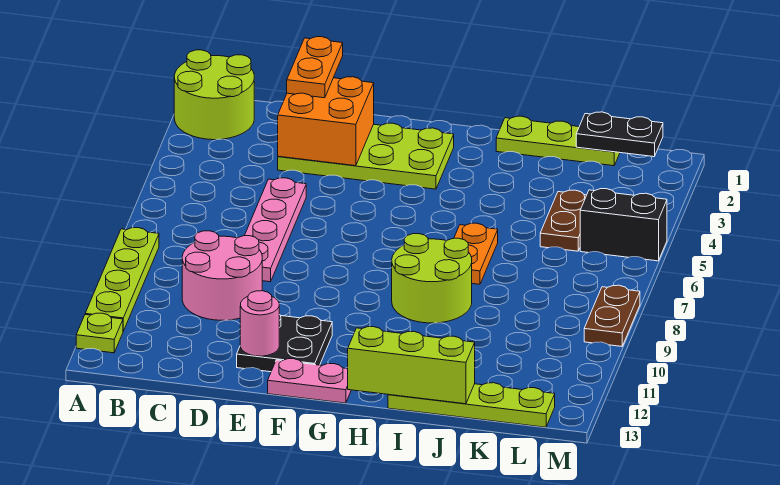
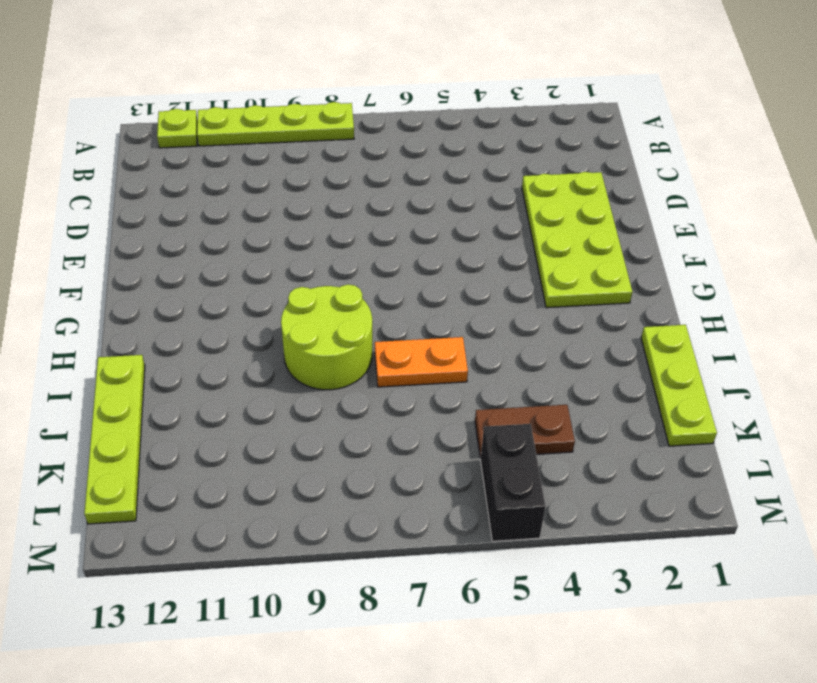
none -> lime round brick A1:B2 level 1
none -> pink round brick C9:D10 level 1
none -> pink plate D5:D8 level 1

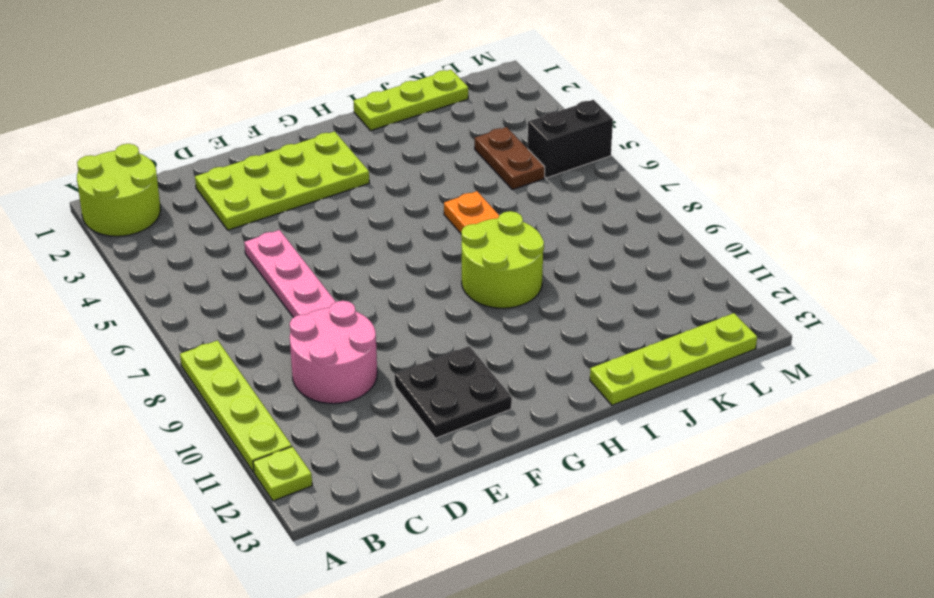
none -> pink plate F13:G13 level 1
none -> brown plate M8:M9 level 1
none -> orange brick D2:E3 level 2

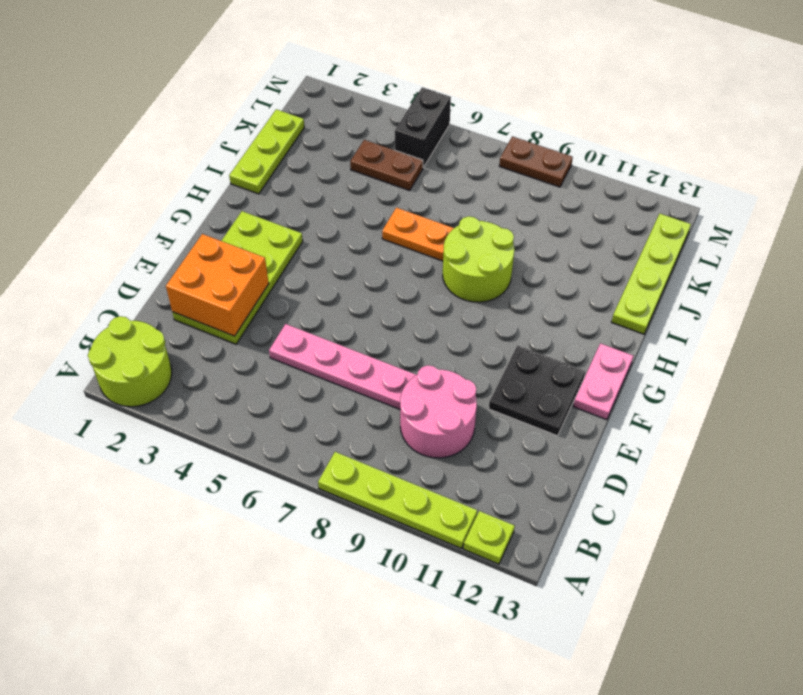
none -> pink round brick E12 level 2
none -> lime brick H13:J13 level 2
none -> black plate K1:L1 level 2

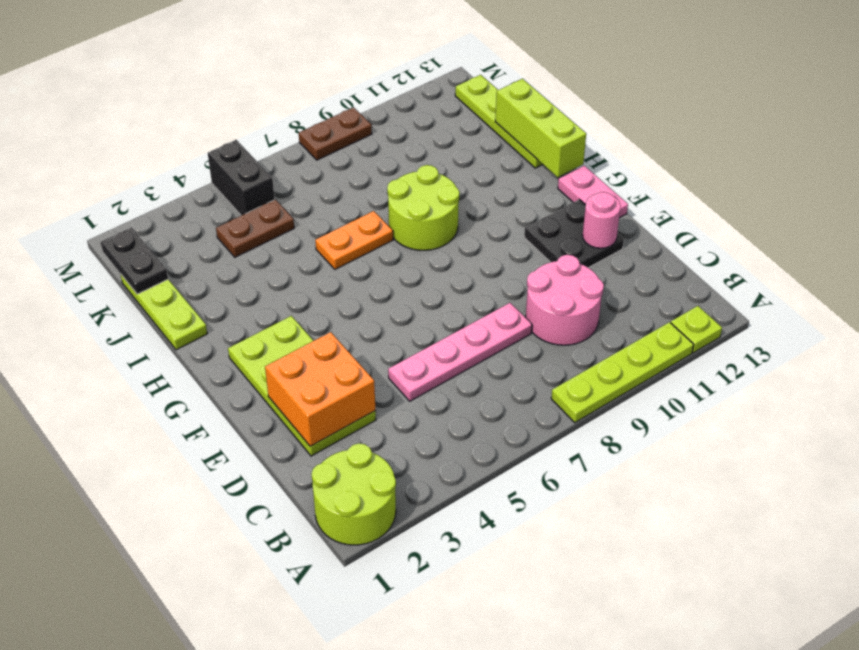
none -> orange plate D1:D2 level 3

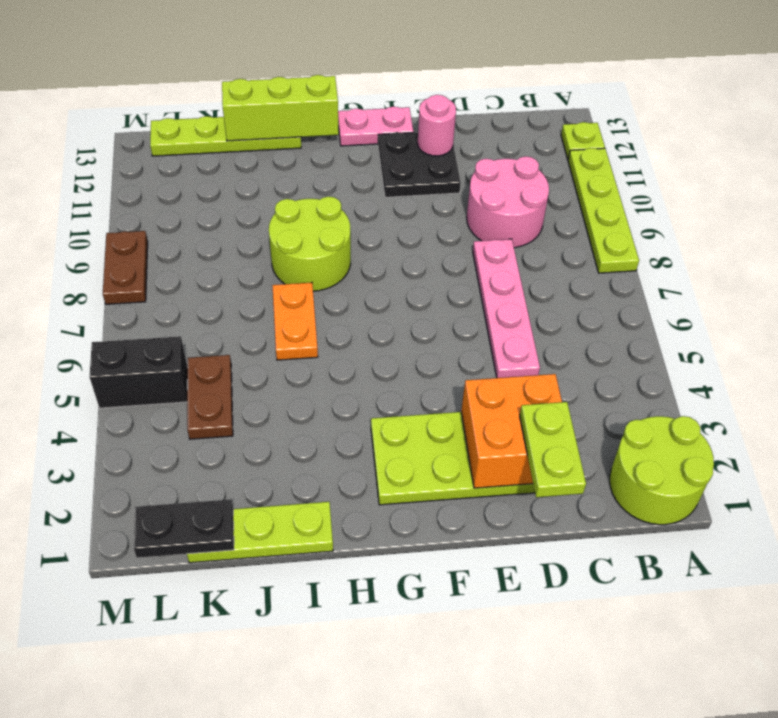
lime plate D1:D2 level 3 -> orange plate D1:D2 level 3

